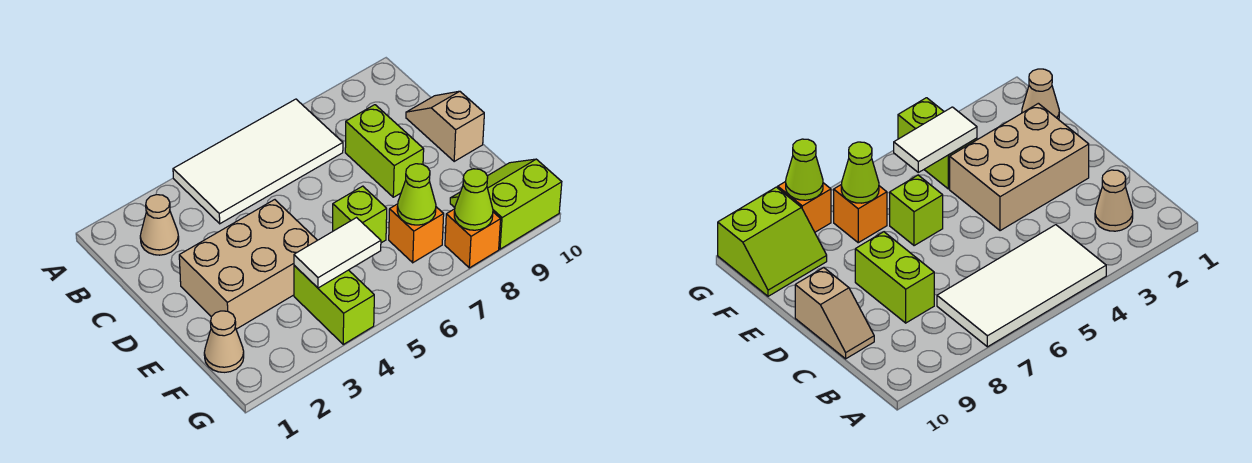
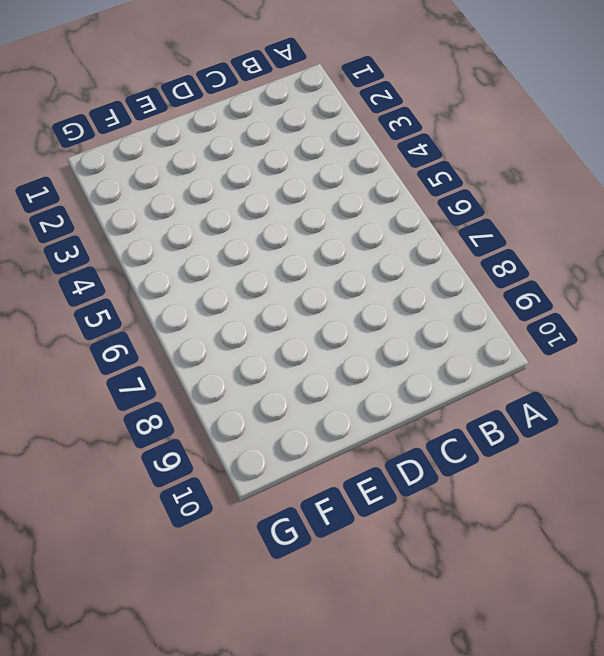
none -> white tile A4:B7 level 1
none -> tan cone B2 level 1
none -> lime brick C8:D8 level 1

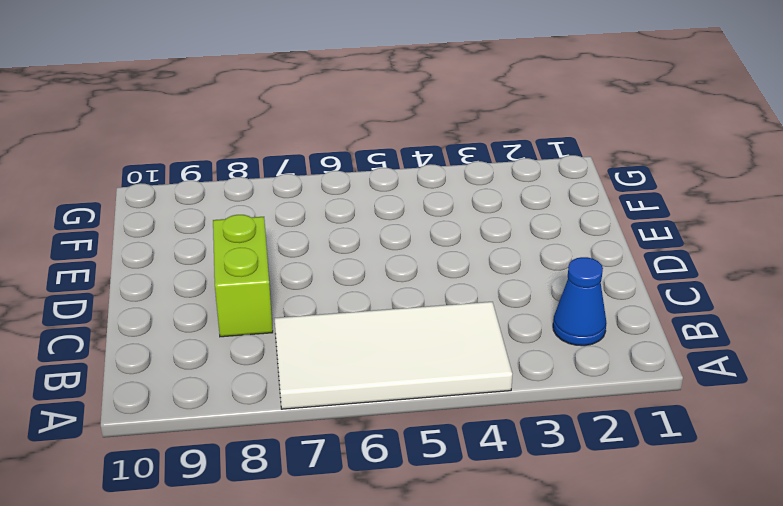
blue cone B2 level 1 -> tan cone B2 level 1
none -> tan slope C10:D10 level 1 top D
none -> tan brick D2:E4 level 1
none -> lime brick E6 level 1

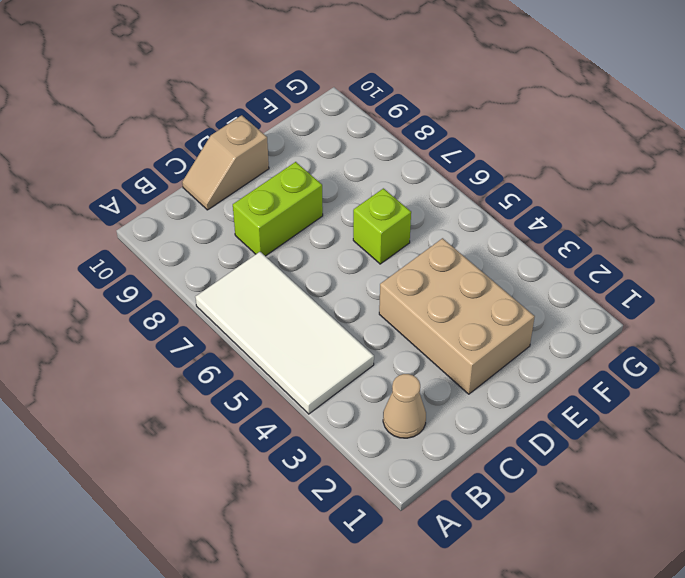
none -> tan cone F1 level 1
none -> lime brick F4:G4 level 1
none -> orange brick F7 level 1

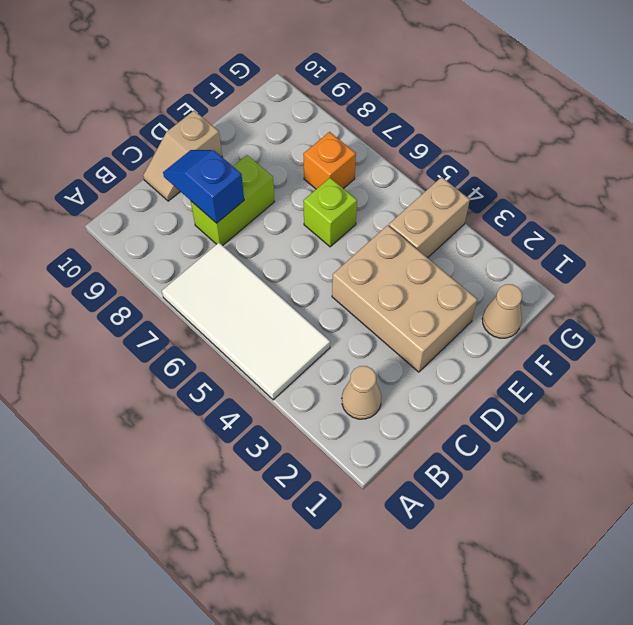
blue slope C8:C9 level 2 top 8 -> none
tan brick F4:G4 level 1 -> lime brick F4:G4 level 1
none -> lime slope F9:G10 level 1 top G
none -> orange brick G8 level 1
none -> white tile F4:F5 level 2

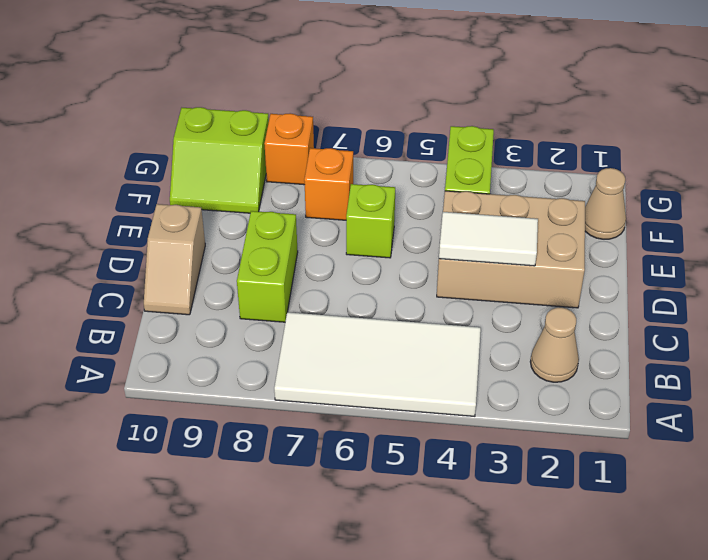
white tile D3:D4 level 2 -> white tile F4:F5 level 2
none -> lime cone F7 level 2
none -> lime cone G8 level 2

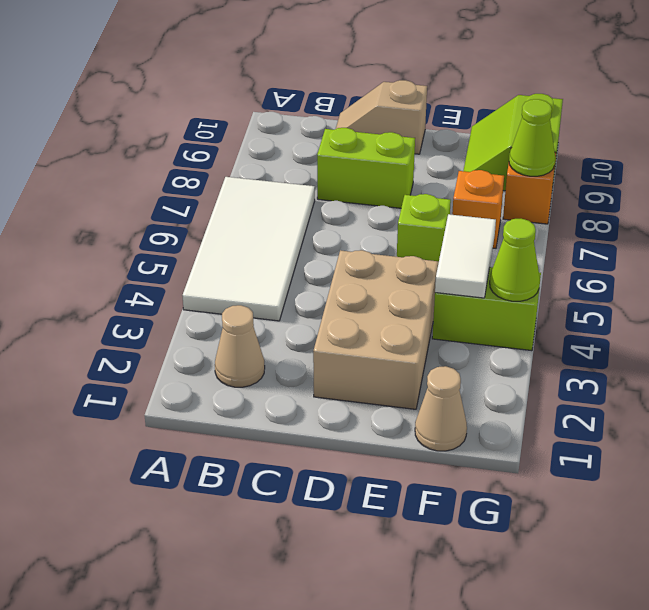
lime cone G4 level 2 -> lime cone F7 level 2

